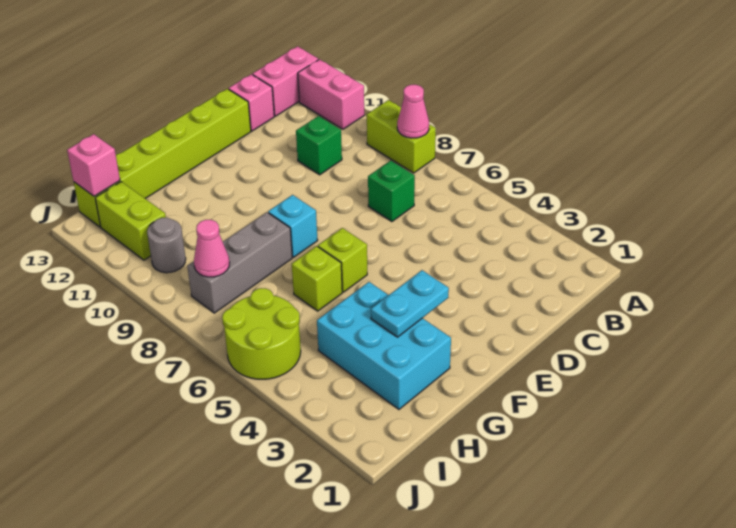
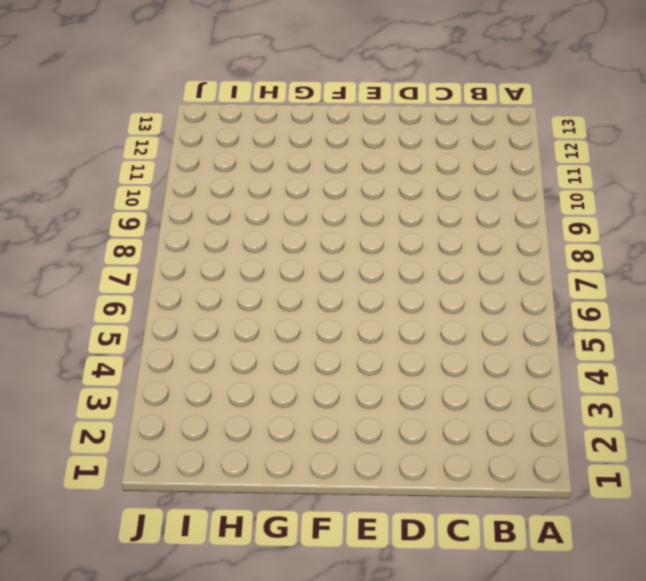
none -> lime brick A8:A9 level 1
none -> pink brick A11:A12 level 1
none -> pink brick A13:B13 level 1

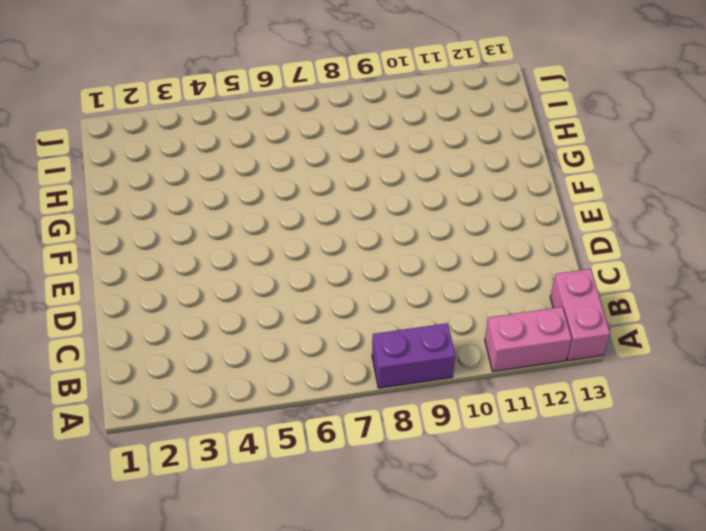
purple brick A8:A9 level 1 -> lime brick A8:A9 level 1
none -> green brick C7 level 1
none -> green brick C10 level 1
none -> pink brick C13 level 1

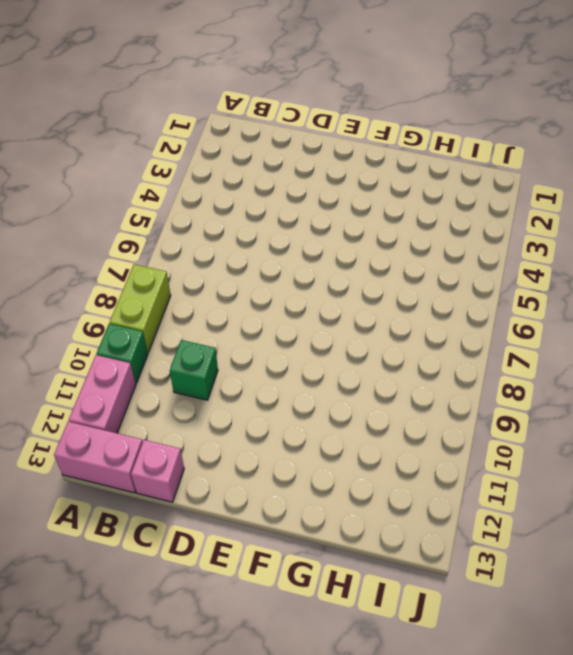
green brick A10 level 1 -> green brick C7 level 1
none -> lime brick D13:I13 level 1
none -> lime brick F6 level 1
none -> cyan brick F8 level 1

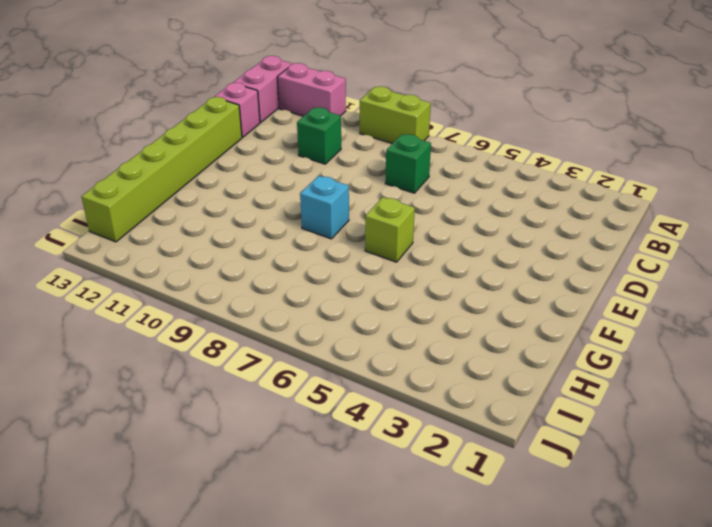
none -> cyan brick G2:H4 level 1
none -> lime brick G6 level 1
none -> grey brick G8:I8 level 1

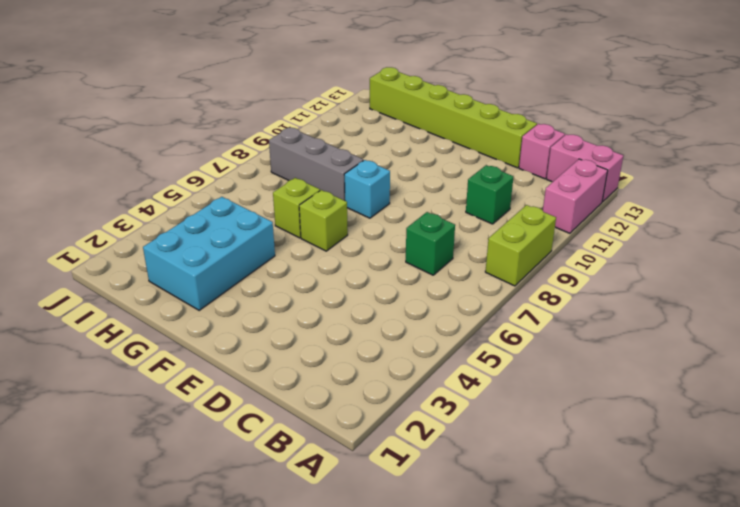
none -> lime round brick I5:J6 level 1
none -> grey round brick I10 level 1
none -> lime brick I11:I12 level 1

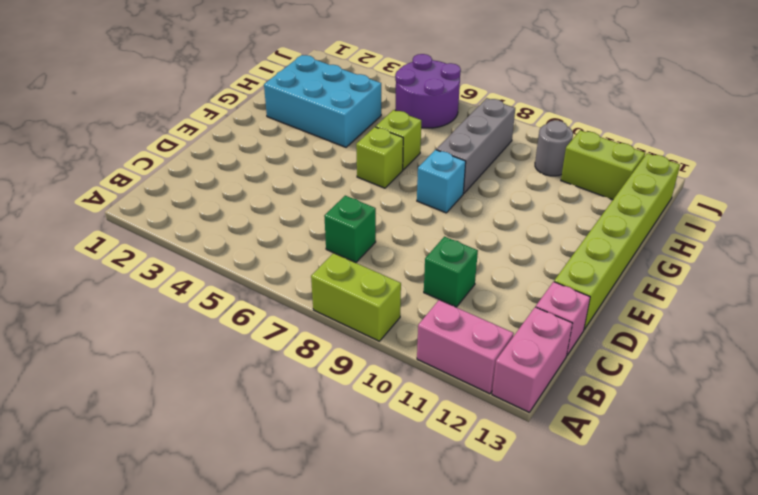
purple round brick I5:J6 level 1 -> lime round brick I5:J6 level 1
none -> pink cone A8 level 2
none -> cyan plate F3:G3 level 2
none -> pink cone I8 level 2

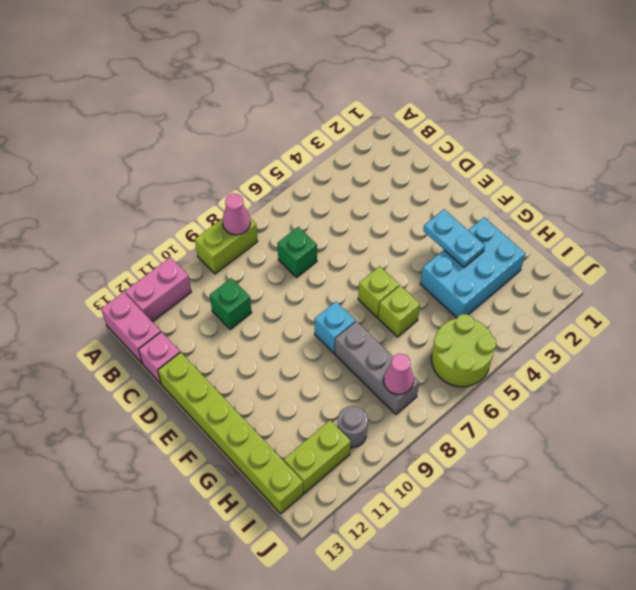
none -> pink brick I13 level 2

